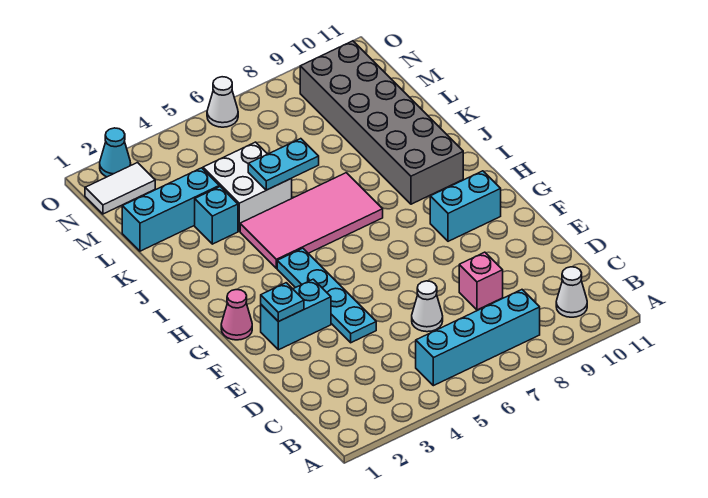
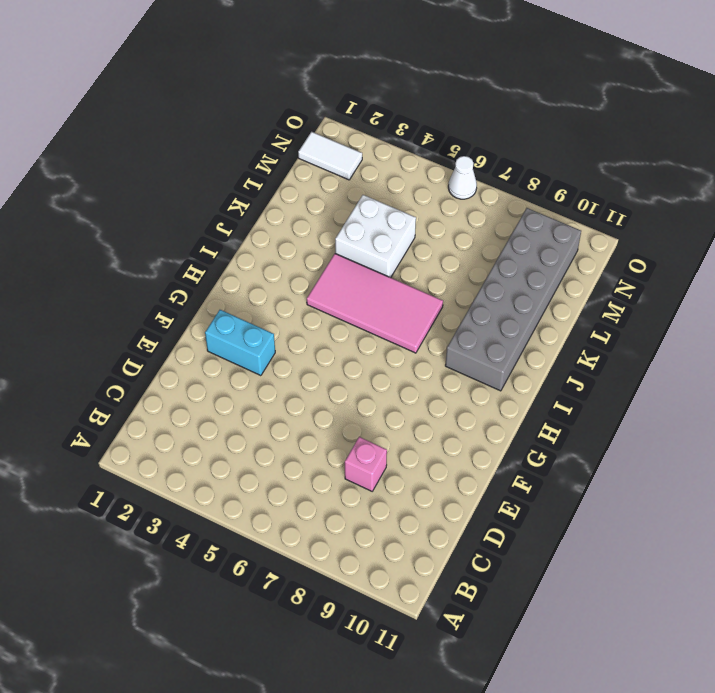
none -> cyan brick B5:B8 level 1
none -> white cone B10 level 1
none -> white cone D6 level 1

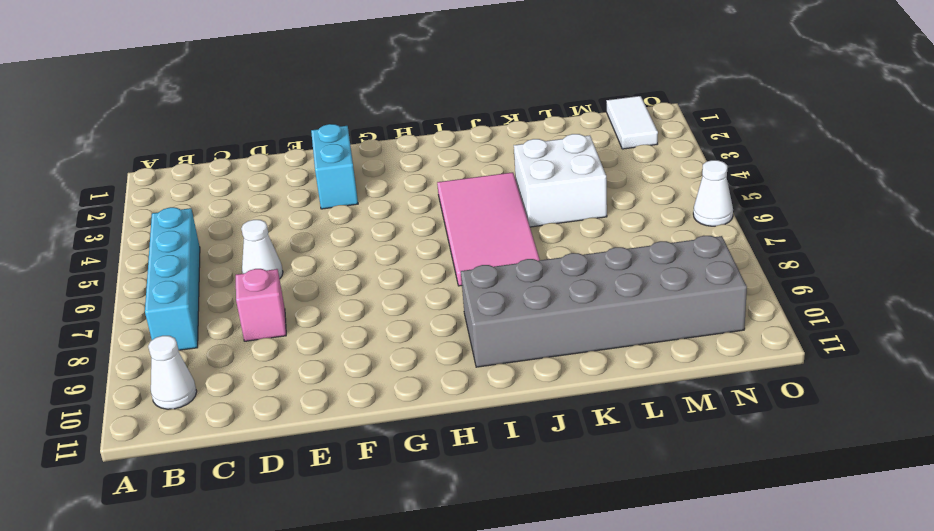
none -> cyan plate E4:H4 level 1
none -> pink cone G1 level 1
none -> cyan brick G9:G10 level 1

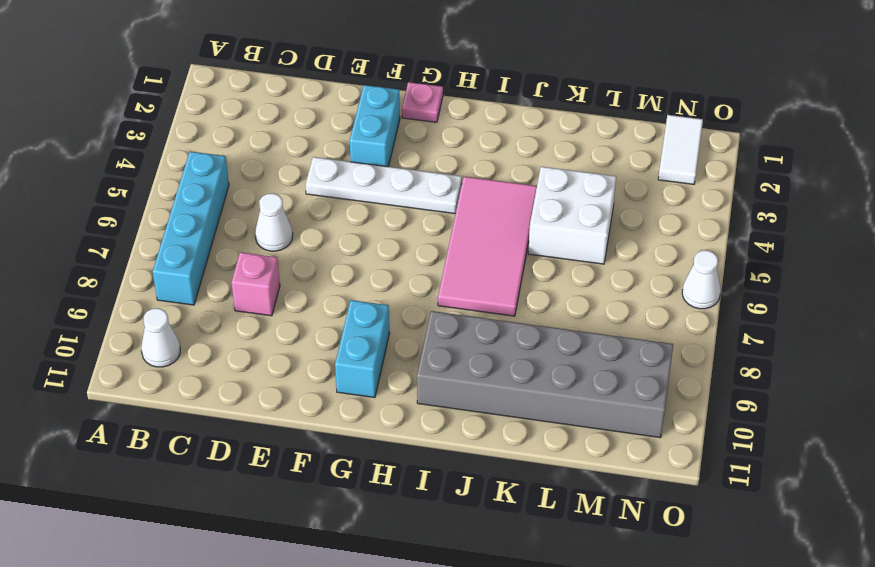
white plate E4:H4 level 1 -> cyan plate E4:H4 level 1
pink plate G1 level 1 -> pink cone G1 level 1
none -> cyan brick K3 level 1
none -> cyan brick L1:L3 level 1
none -> cyan cone O2 level 1

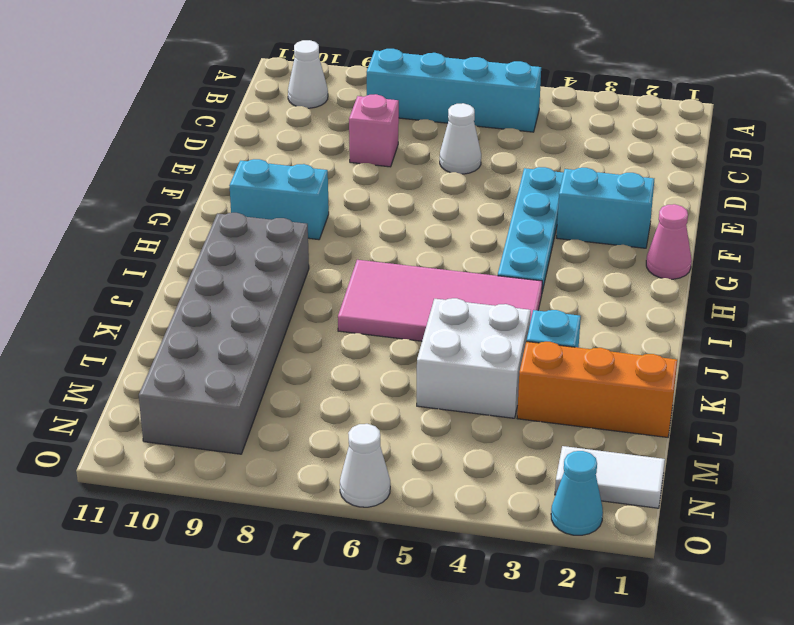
orange brick L1:L3 level 1 -> cyan brick L1:L3 level 1
none -> cyan plate F2 level 2
none -> cyan plate K5:K6 level 2

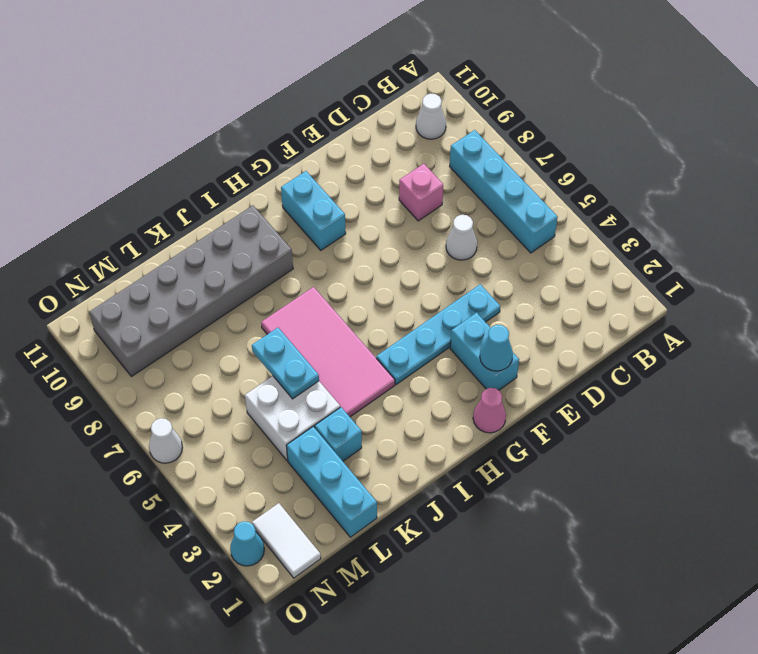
cyan cone F2 level 2 -> cyan plate F2 level 2

